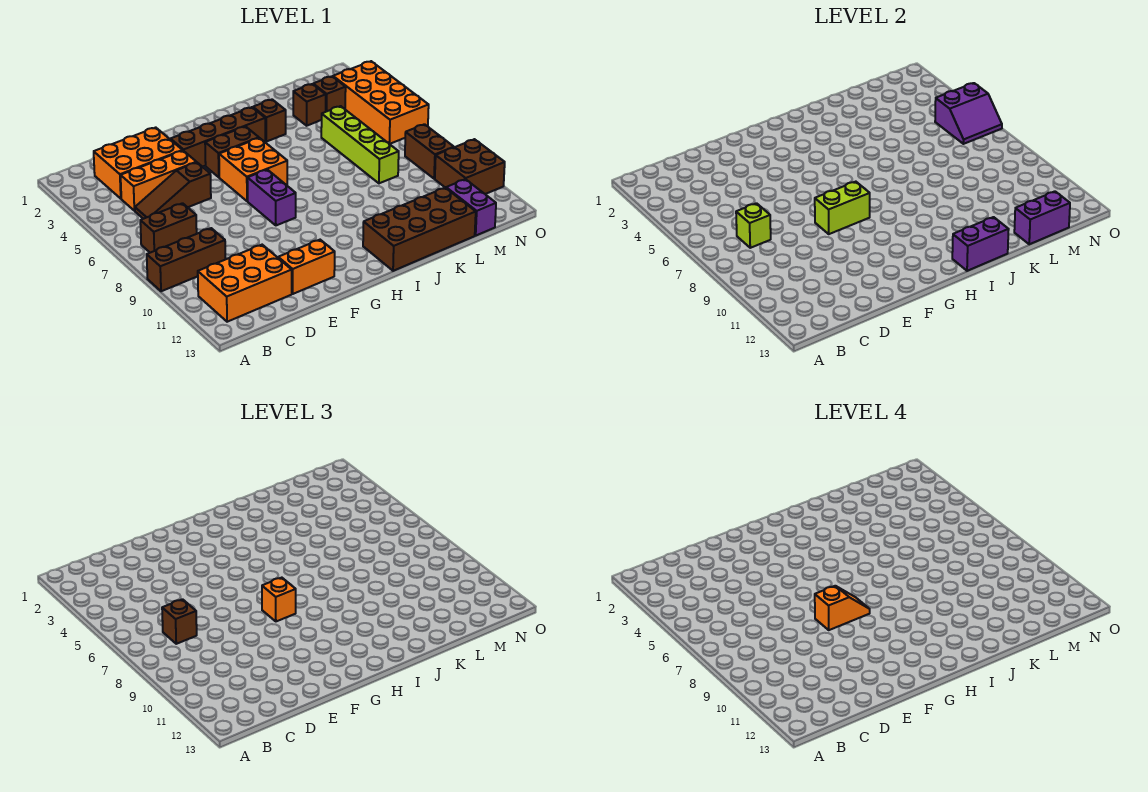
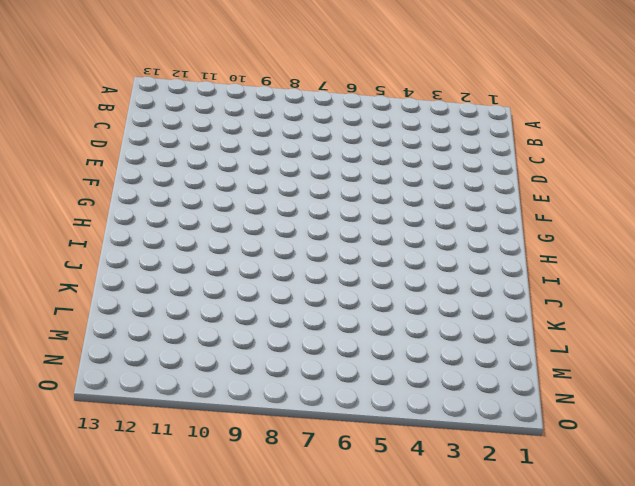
none -> brown brick A9:C9 level 1
none -> brown brick B7:C7 level 1
none -> orange brick B11:D12 level 1

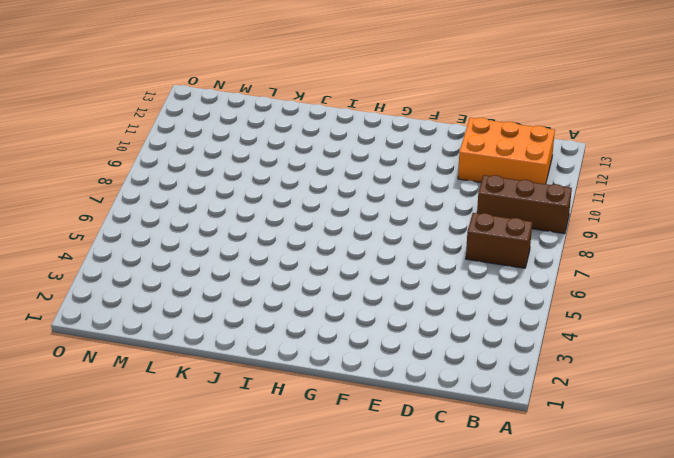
none -> orange brick C2:E3 level 1
none -> orange brick C4:E4 level 1
none -> brown slope C5:E5 level 1 top E

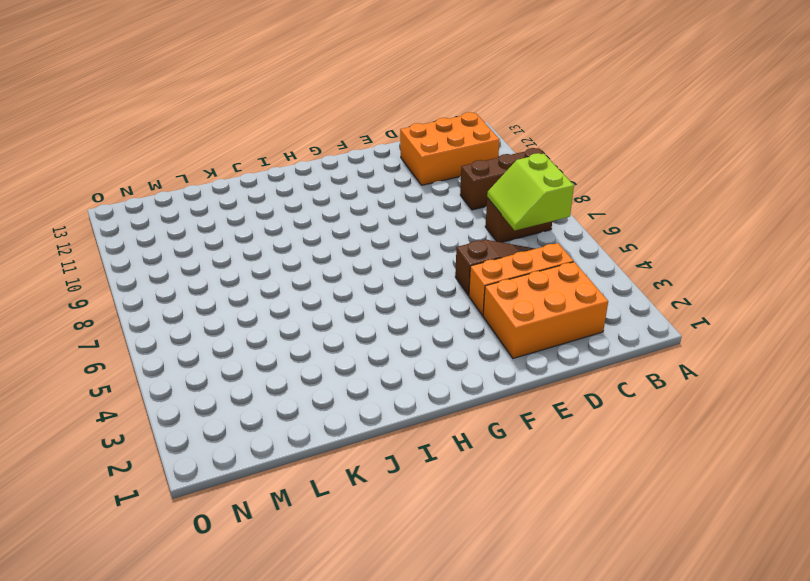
lime slope B6:C7 level 2 top B -> lime brick C7 level 2
none -> orange brick E12:F12 level 1
none -> brown brick F3:I3 level 1
none -> brown brick G4:H4 level 1

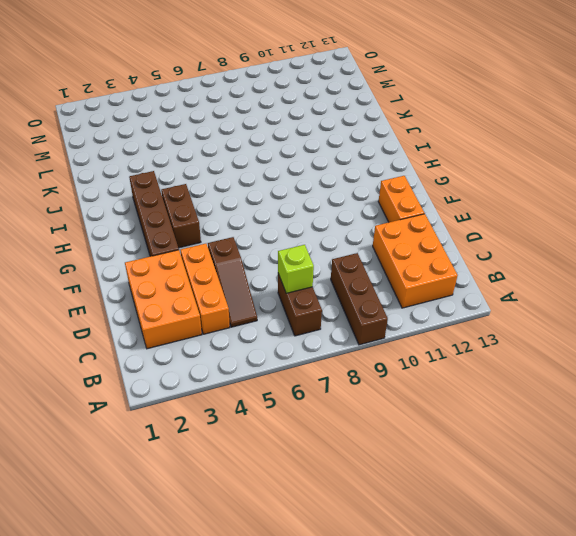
none -> orange brick G5:H6 level 1
none -> purple brick G7:G8 level 1
none -> brown brick I12:L13 level 1

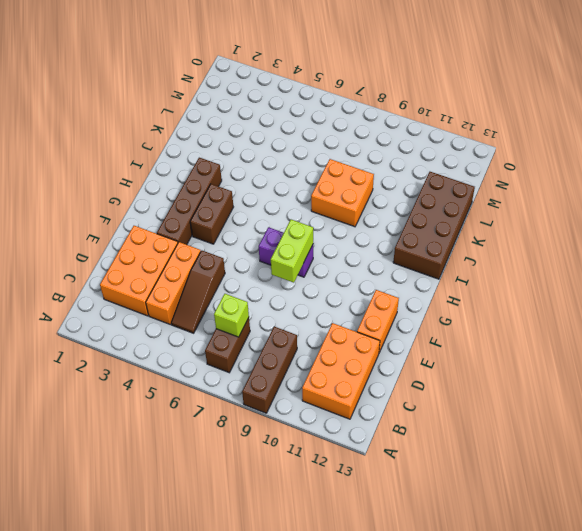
orange brick J8:K9 level 1 -> orange brick G5:H6 level 1
none -> brown brick J3 level 1
none -> brown brick L3 level 1
none -> lime brick L5:L8 level 1

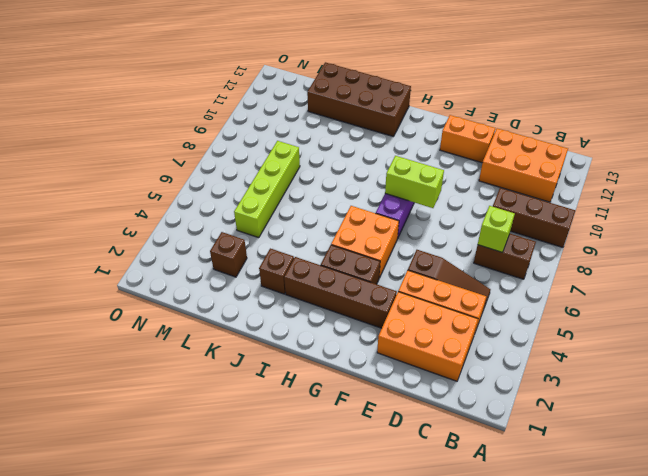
none -> brown brick M3 level 1
none -> purple brick M12:M13 level 1
none -> orange brick N3:O6 level 1

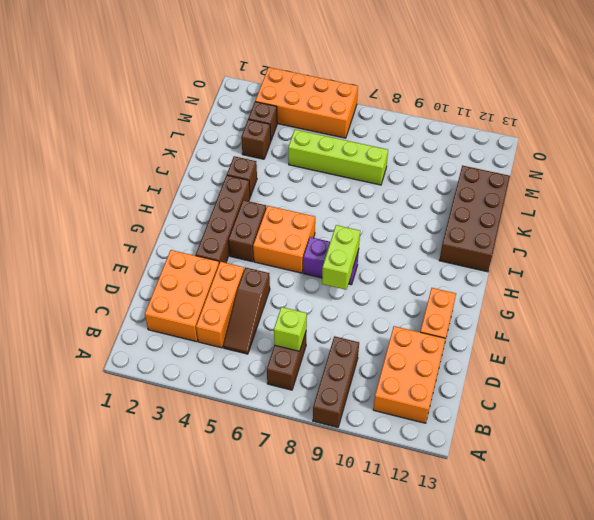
none -> purple brick M12:M13 level 1
none -> brown brick N8:N9 level 1
none -> brown brick N10:O11 level 1

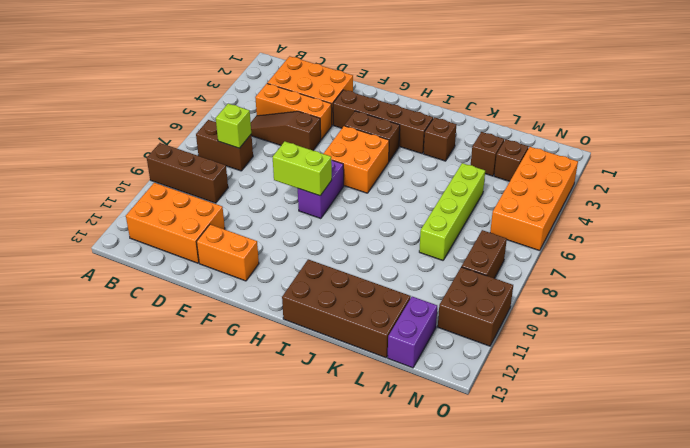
none -> purple brick I13:J13 level 2
none -> purple brick L13:M13 level 2
none -> purple slope N5:O6 level 2 top 5

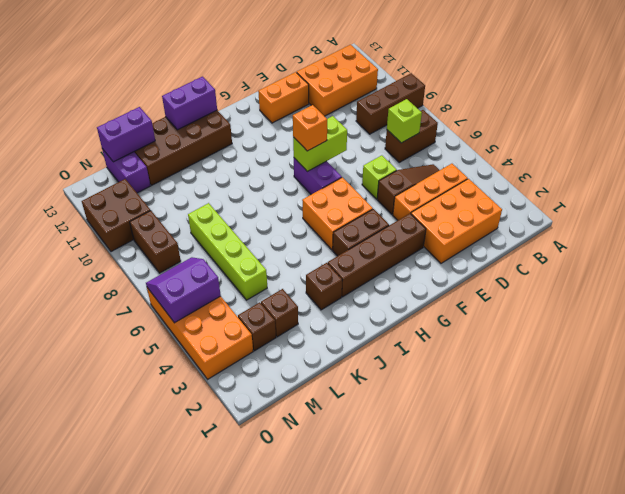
lime brick E6 level 1 -> none
none -> brown brick C7 level 3
none -> orange slope F8:G8 level 4 top F

